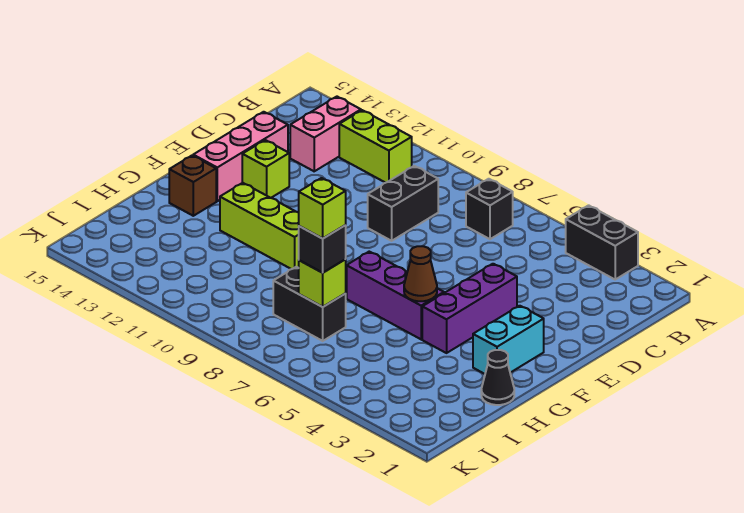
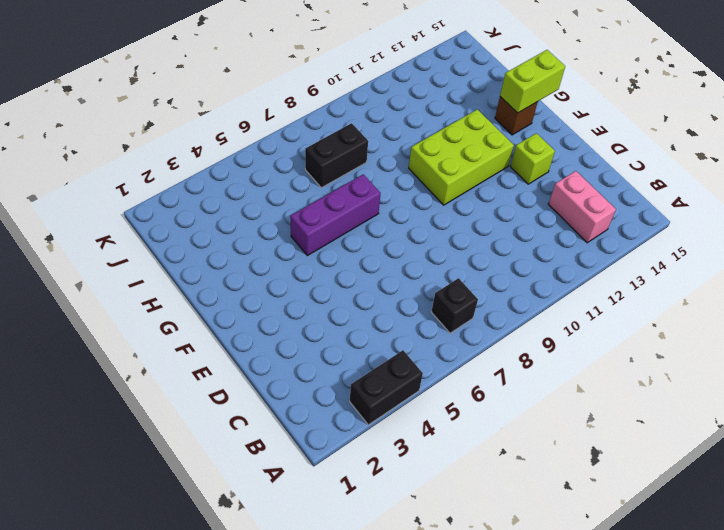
lime brick F10:G12 level 1 -> lime brick G10:G12 level 1
lime brick G14:G15 level 2 -> lime brick B11:B12 level 1
none -> black brick C9:D9 level 1
none -> pink brick D14:F14 level 1
none -> purple brick E4:G4 level 1

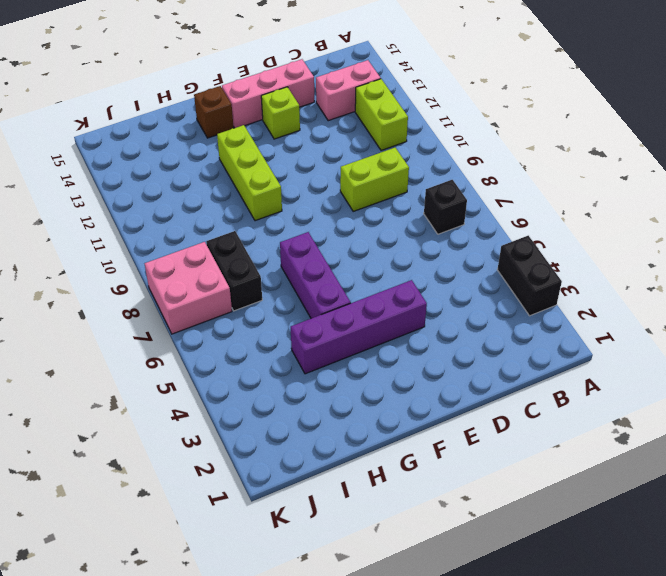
lime brick C9:D9 level 1 -> black brick C9:D9 level 1
purple brick E4:H4 level 1 -> purple brick E4:G4 level 1
pink brick J7:K8 level 1 -> none
none -> cyan brick F2:G2 level 1
none -> black cone H1 level 1
none -> brown cone G5 level 2

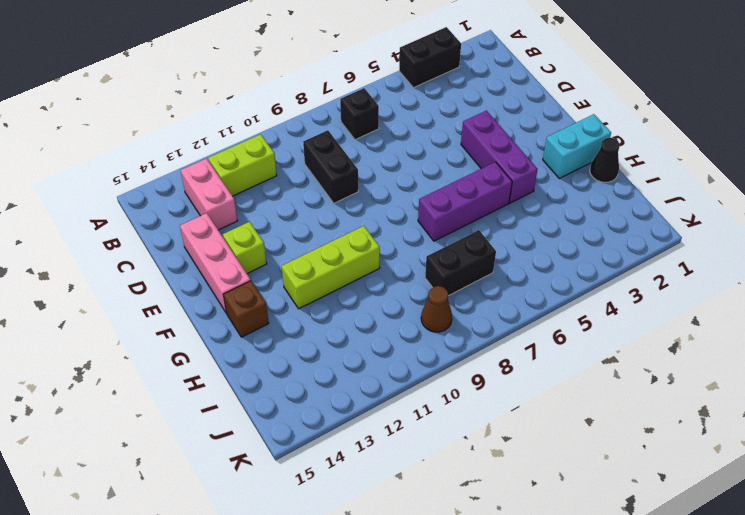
cyan brick G1:G2 level 1 -> cyan brick F2:G2 level 1
brown cone J9 level 1 -> brown cone G5 level 2
none -> lime brick I7 level 2
none -> black brick I7 level 3
none -> lime brick I7 level 4

